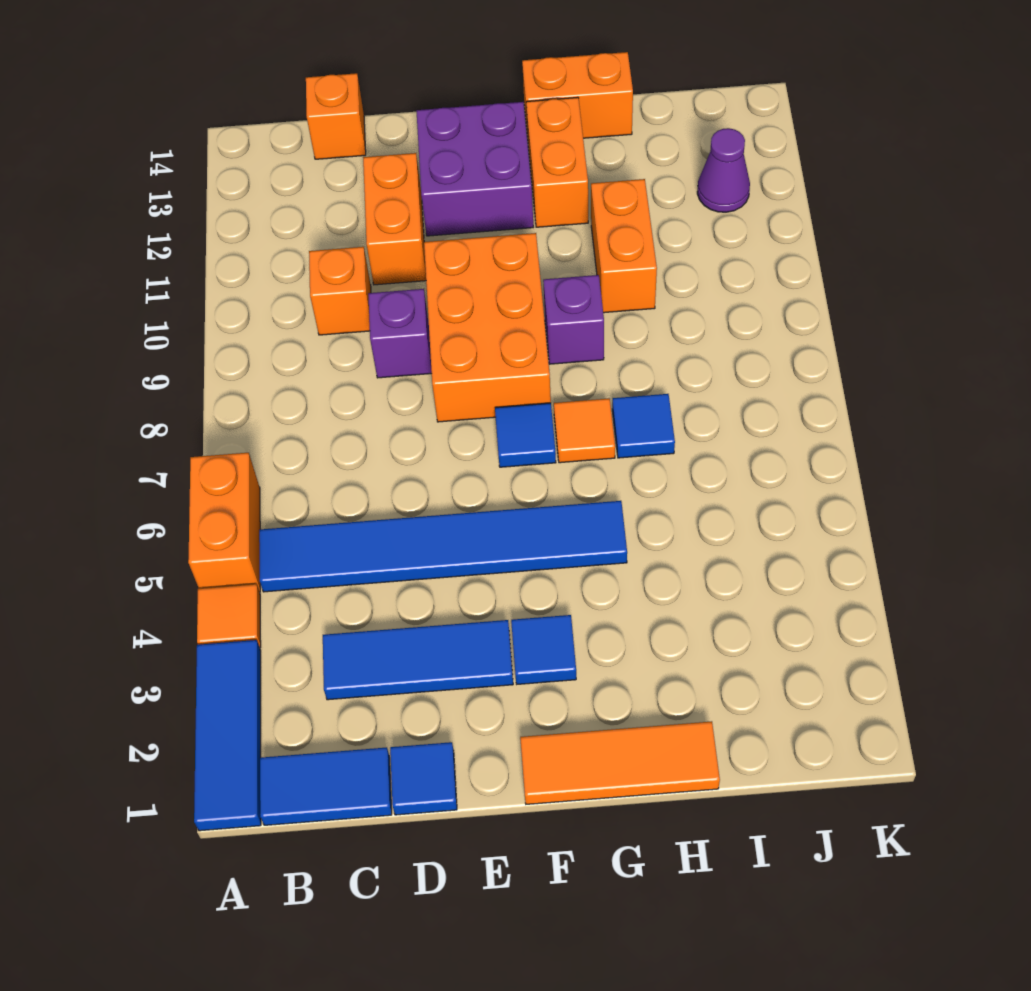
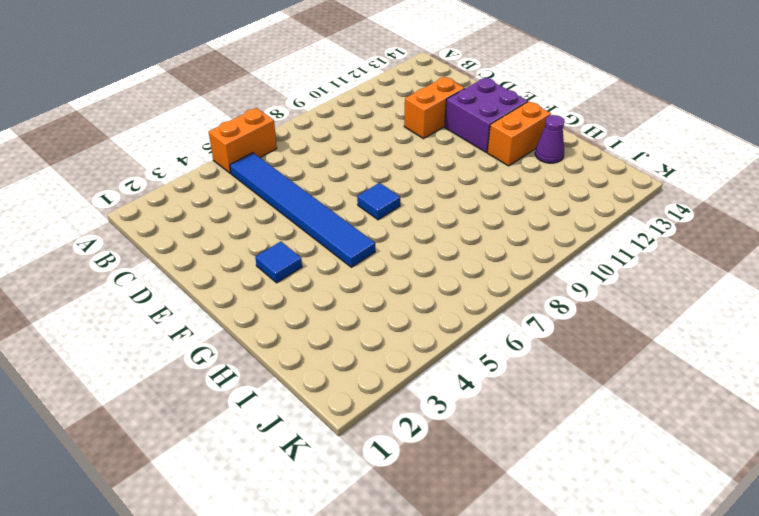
purple cone H13 level 1 -> purple cone J12 level 1
none -> blue tile A1:A3 level 1
none -> orange tile A4 level 1
none -> blue tile B1:C1 level 1

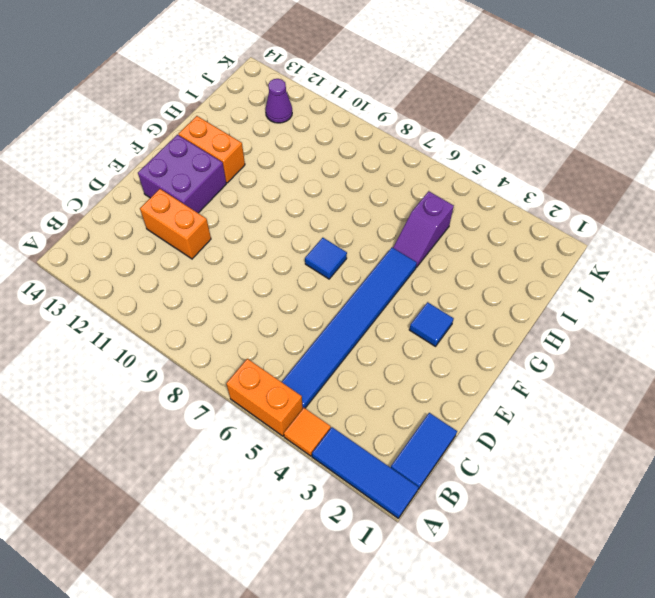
purple slope H5:I5 level 1 top I -> none
none -> blue tile C3:E3 level 1
none -> orange brick C10 level 1
none -> orange brick C14 level 1

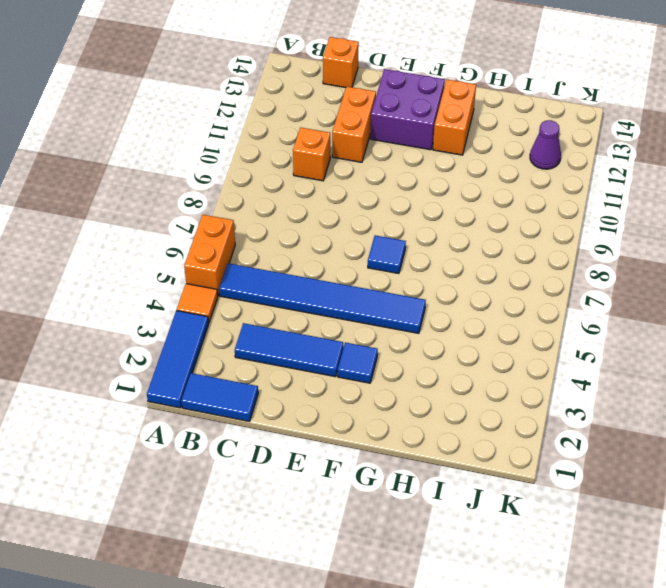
none -> blue tile D1 level 1
none -> purple brick D9 level 1
none -> orange brick E8:F10 level 1

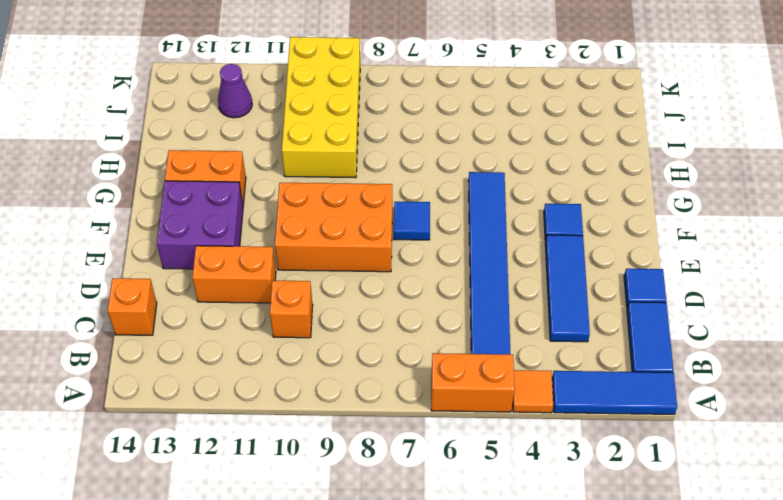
yellow brick H9:K10 level 1 -> orange brick H10:H11 level 1
none -> purple brick D9 level 1
none -> orange tile F1:H1 level 1
none -> orange tile G7 level 1

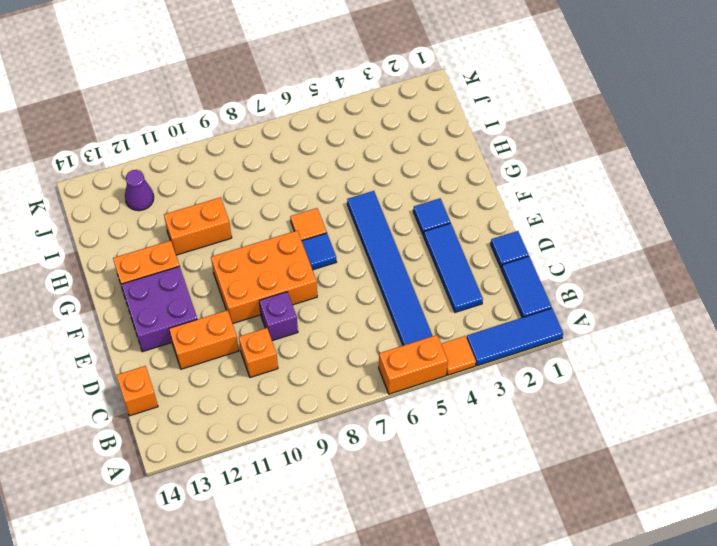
none -> orange tile F1:H1 level 1
none -> purple brick G9 level 1
none -> orange brick G14:H14 level 1

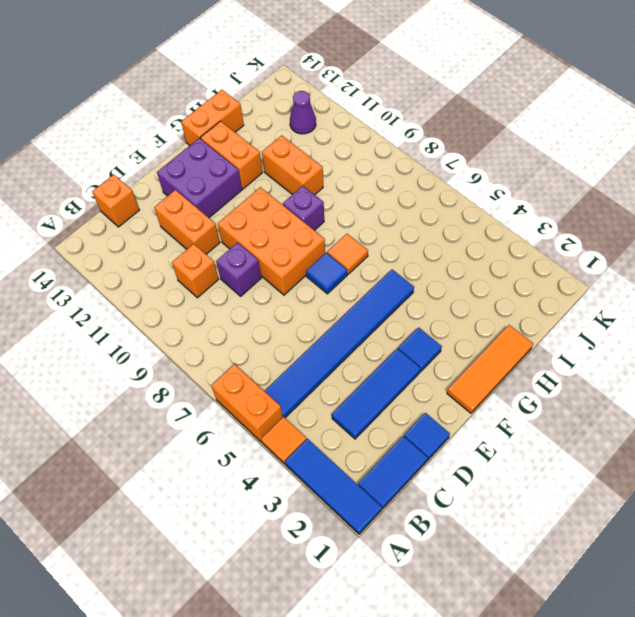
none -> blue tile H7 level 1

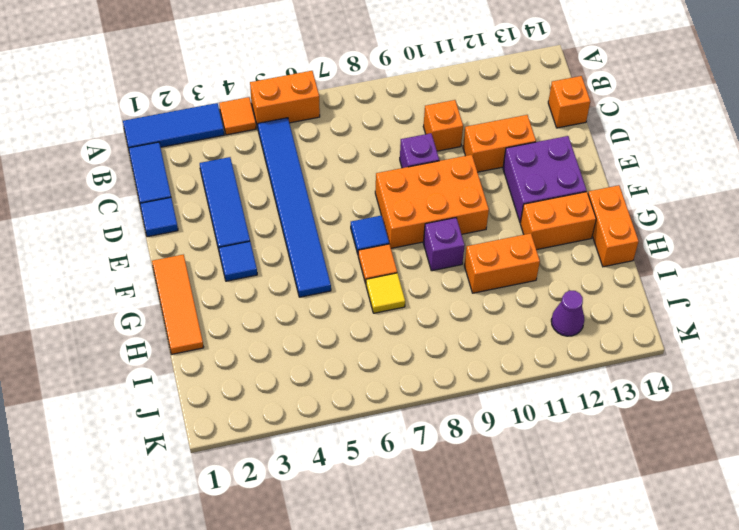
yellow tile H7 level 1 -> blue tile H7 level 1

